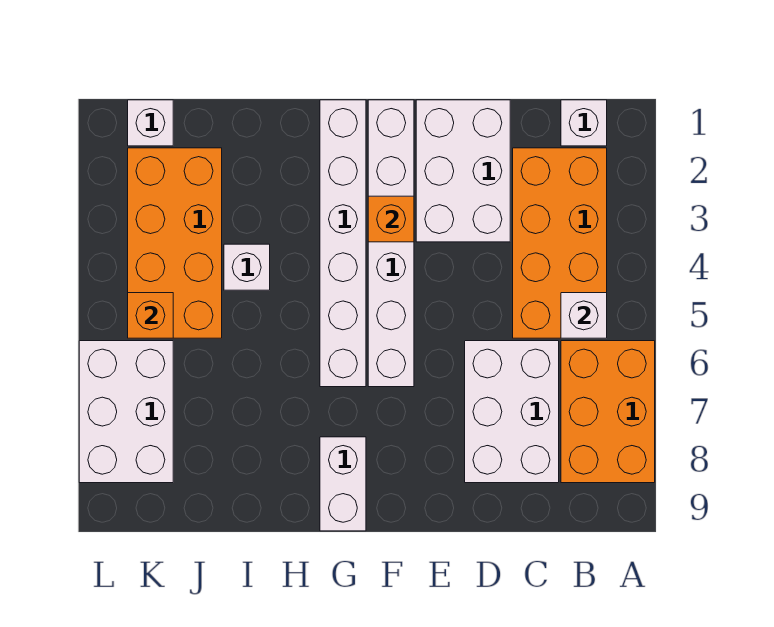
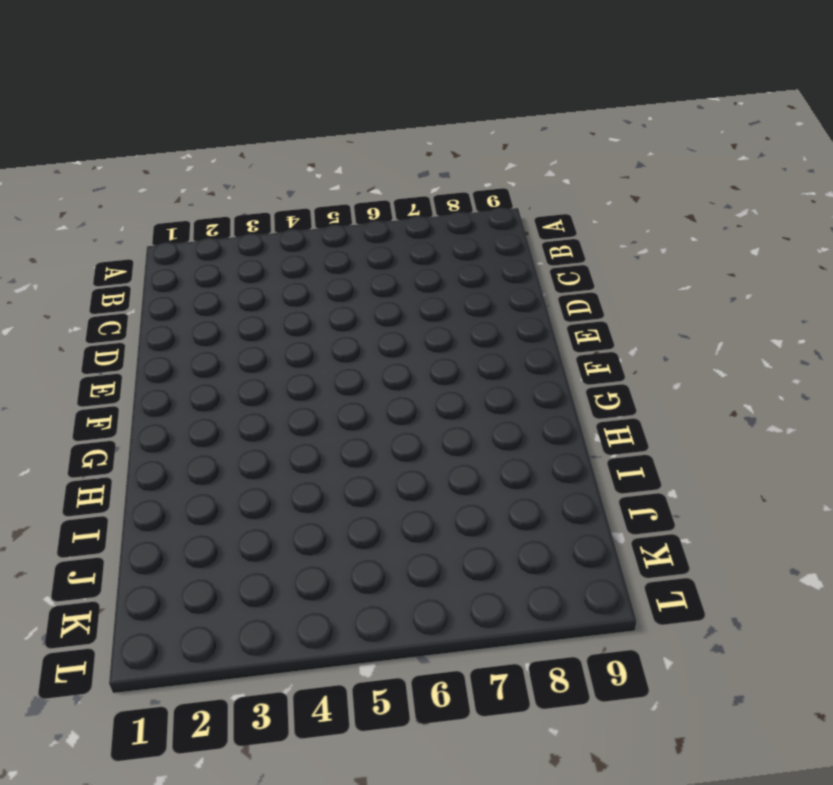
none -> orange brick A6:B8 level 1
none -> white brick B1 level 1
none -> orange brick B2:C5 level 1

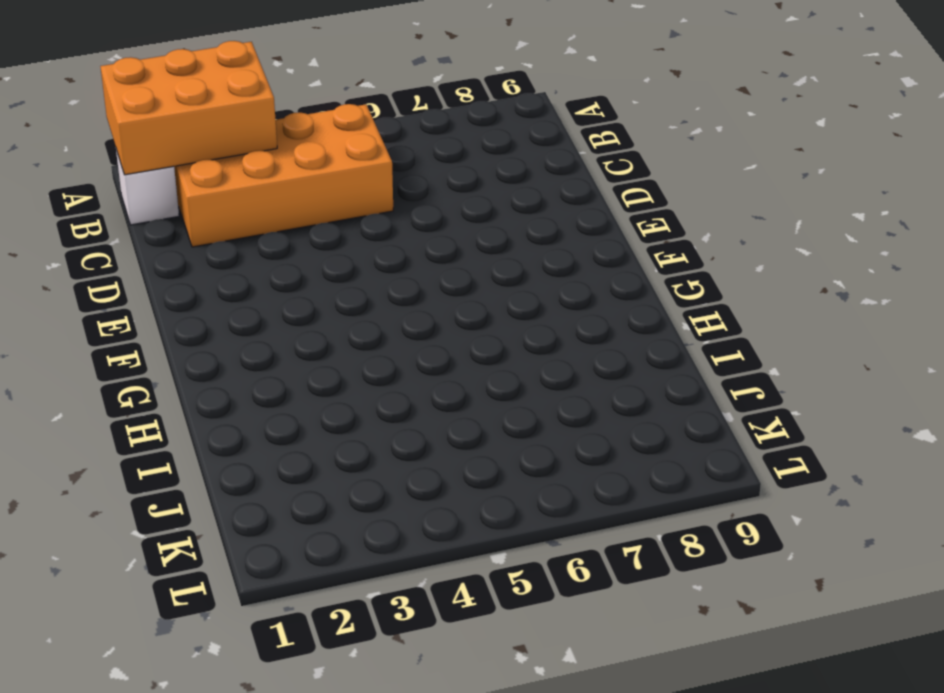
orange brick A1:B3 level 2 -> orange brick A6:B8 level 1
none -> white brick C6:D8 level 1
none -> white brick D1:E3 level 1
none -> white brick F1:F6 level 1

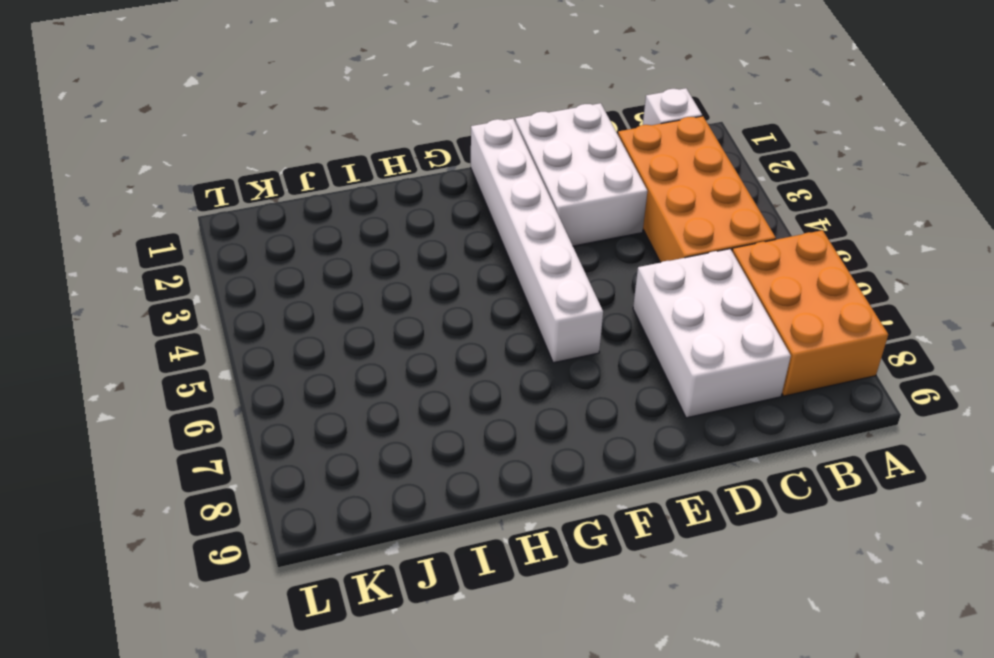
none -> white brick G1:G6 level 1
none -> white brick G8:G9 level 1
none -> white brick I4 level 1

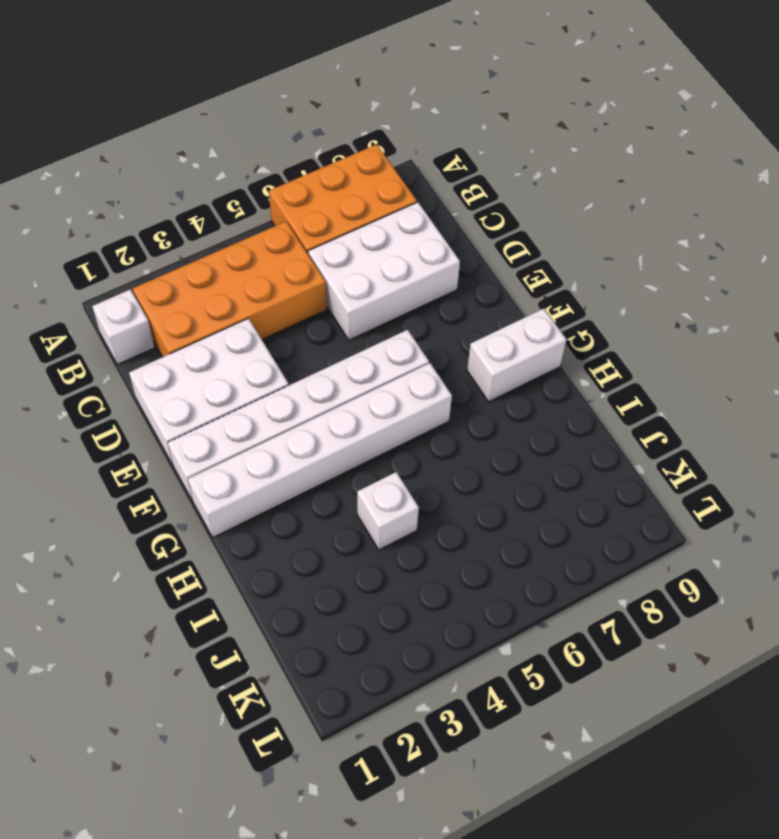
none -> orange brick J2:K5 level 1
none -> white brick K1 level 1
none -> white brick K6:L8 level 1

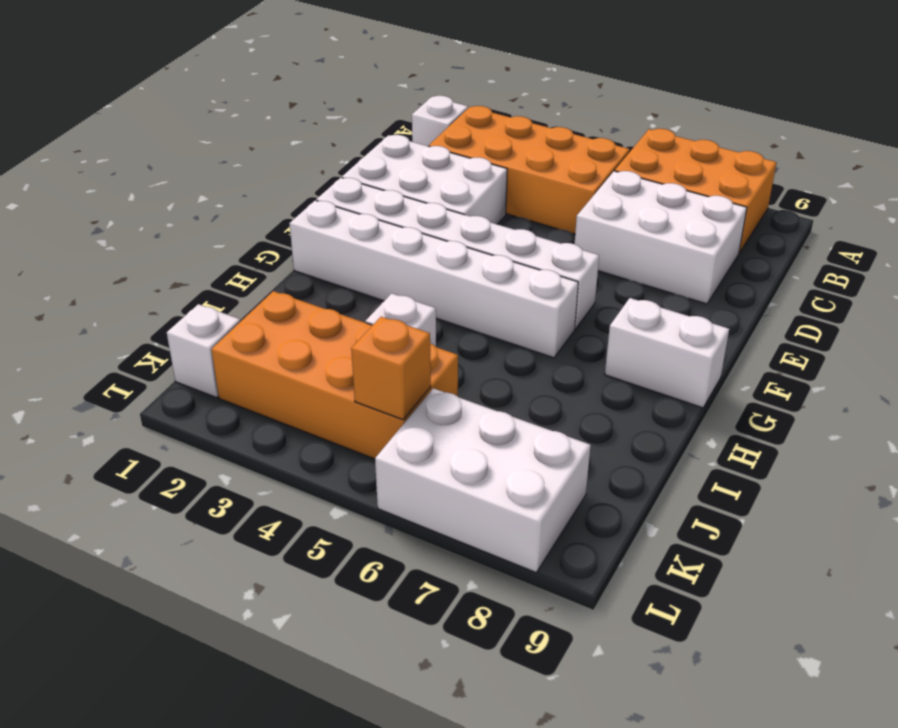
none -> white brick B5 level 2
none -> orange brick F3 level 2

